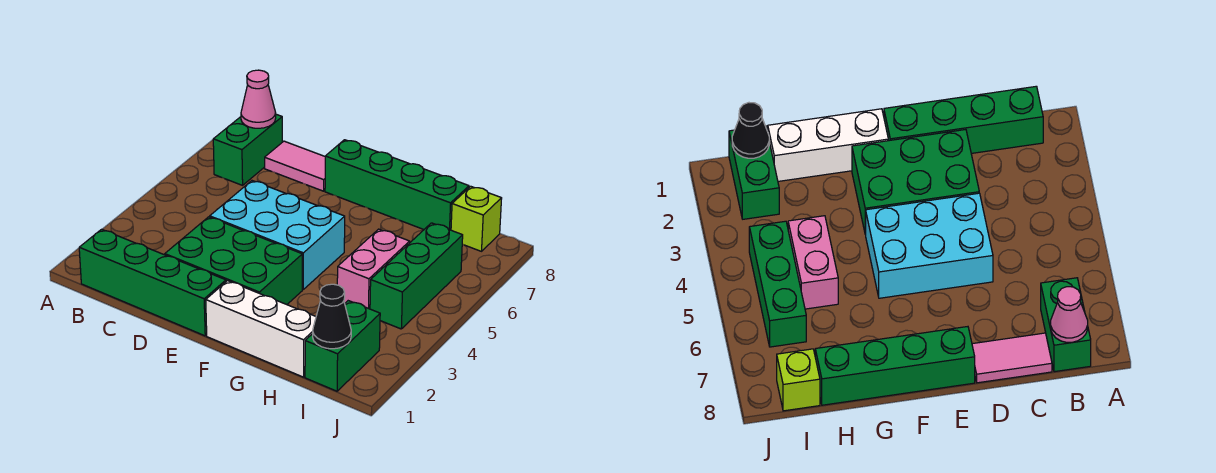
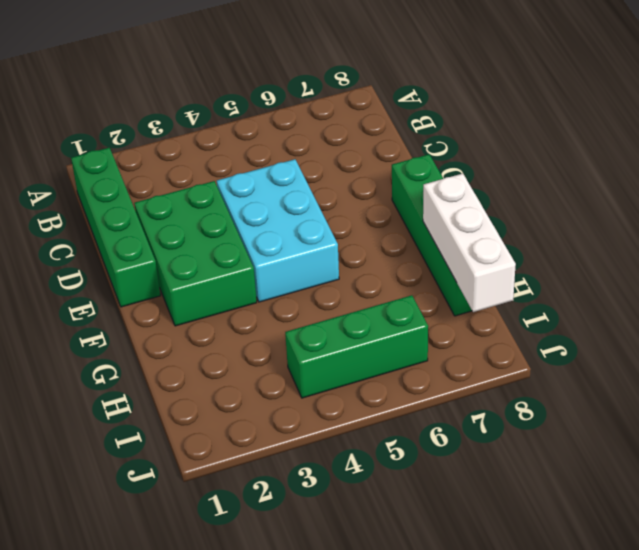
white brick G8:I8 level 2 -> white brick F1:H1 level 1
none -> green brick B7:B8 level 1
none -> pink tile C8:D8 level 1
none -> pink brick H4:H5 level 1

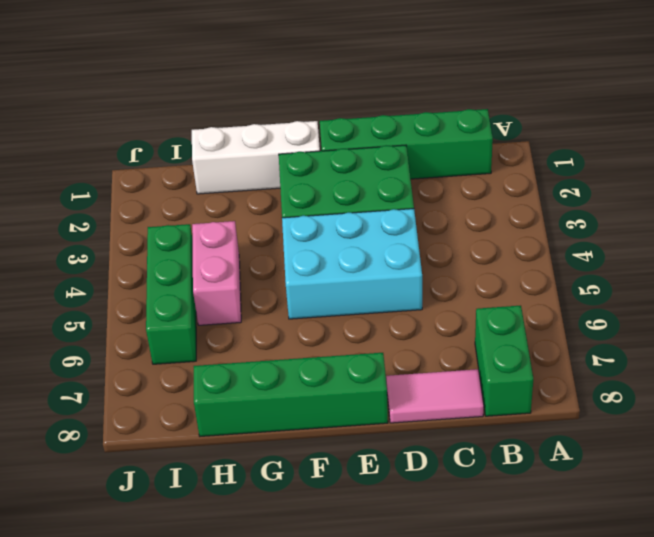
none -> green brick I1:I2 level 1
none -> lime brick I8 level 1
none -> pink cone B8 level 2

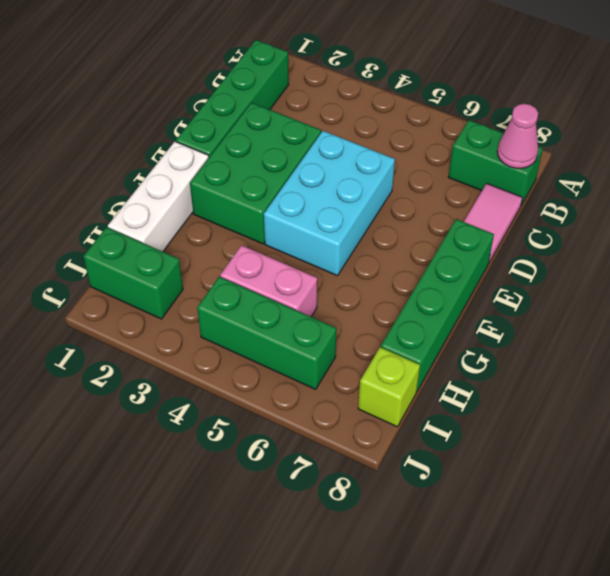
none -> black cone I1 level 2

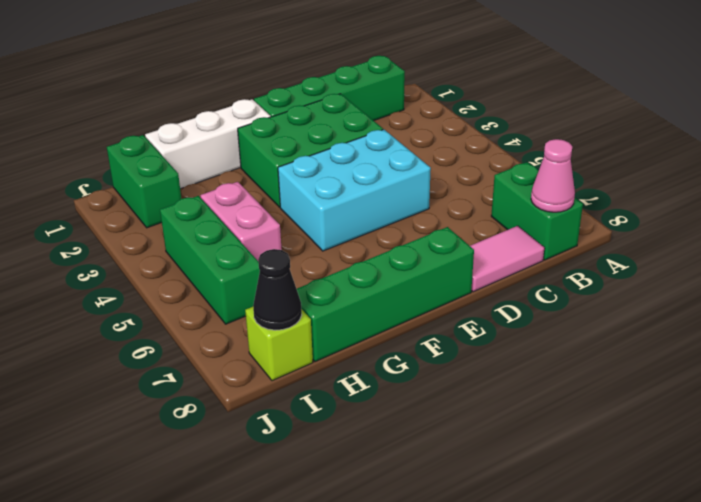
black cone I8 level 2 -> black cone I1 level 2

